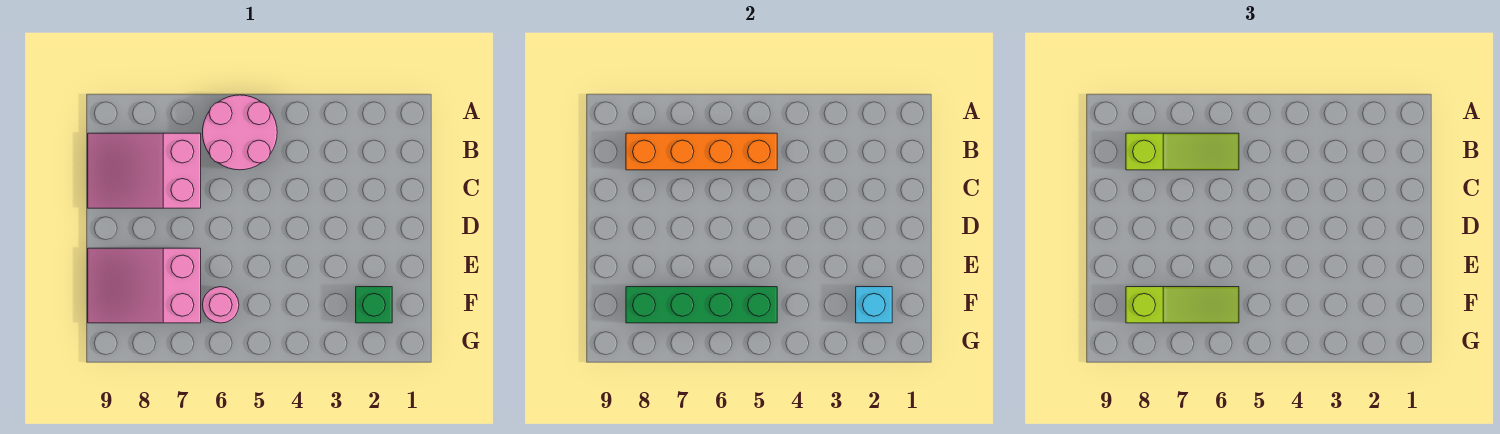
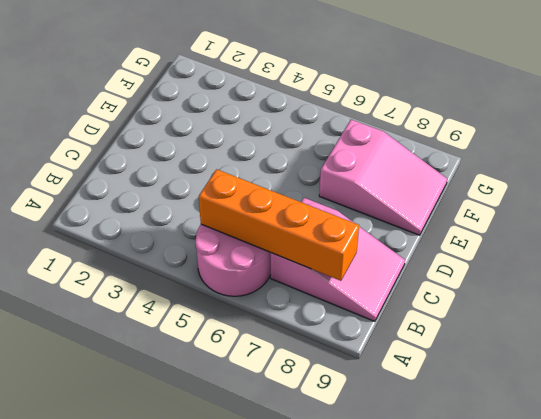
none -> green brick F2 level 1
none -> pink round brick F6 level 1

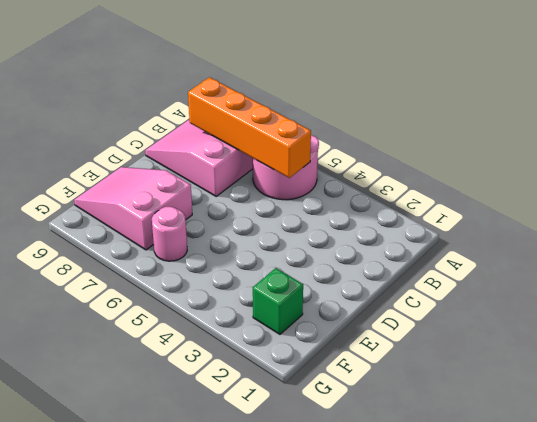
none -> cyan brick F2 level 2
none -> green brick F5:F8 level 2

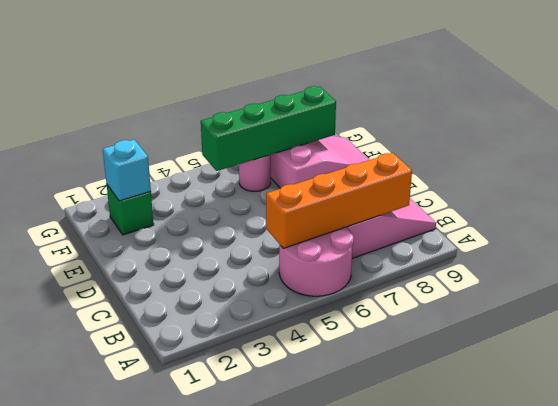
none -> lime slope B6:B8 level 3 top 8
none -> lime slope F6:F8 level 3 top 8

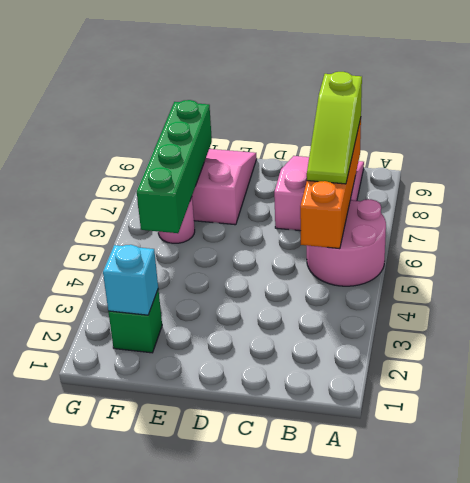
none -> lime slope F6:F8 level 3 top 8

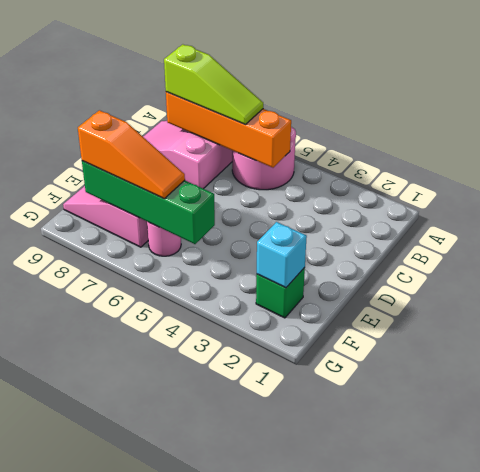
orange slope F6:F8 level 3 top 8 -> lime slope F6:F8 level 3 top 8

